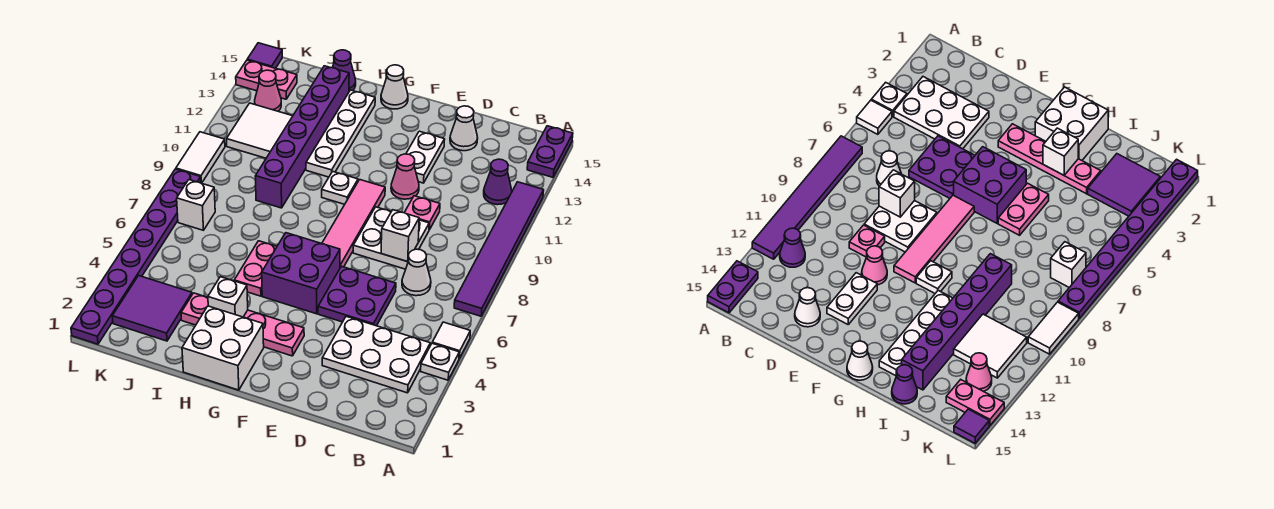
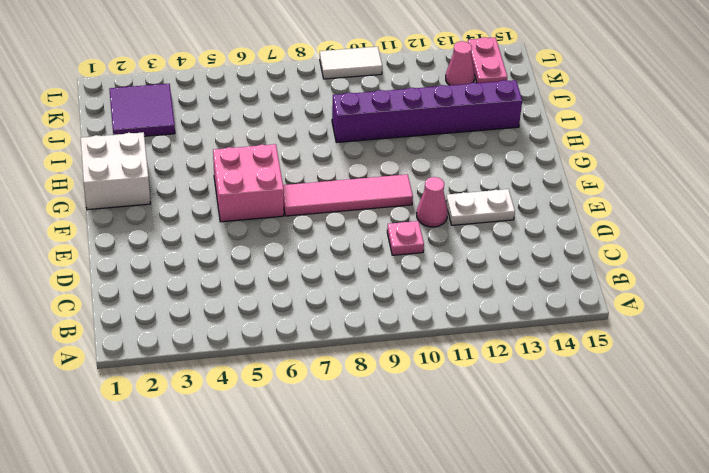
pink brick F5:G6 level 1 -> purple brick F5:G6 level 1
none -> white plate A4 level 1
none -> white tile A5 level 1
none -> purple tile A7:A12 level 1
none -> purple plate A14:A15 level 1

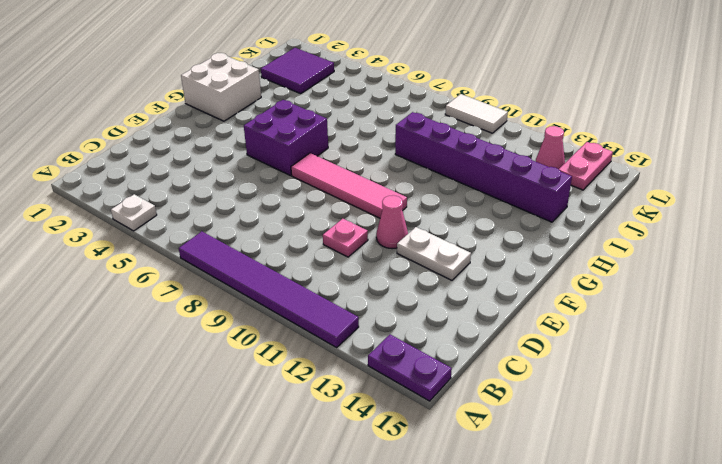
none -> white tile A5 level 1
none -> white plate B3:D4 level 1
none -> purple cone B12 level 1
none -> white cone C7 level 1

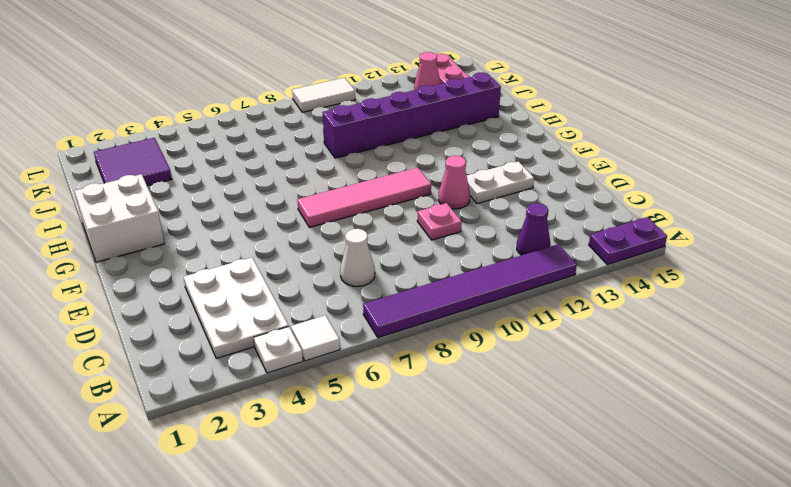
none -> purple plate D5:E6 level 1
none -> white plate D8:E9 level 1
none -> white cone D14 level 1
none -> pink plate F3:I3 level 1

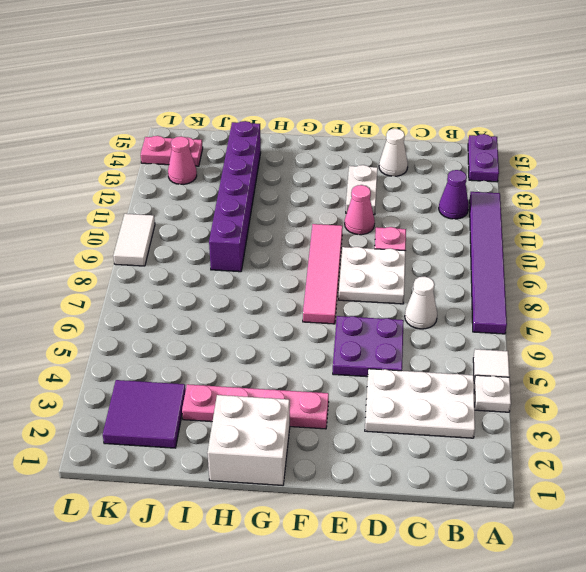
none -> purple brick F5:G6 level 1
none -> white plate G10 level 1
none -> white cone G15 level 1
none -> pink plate H5:H6 level 1

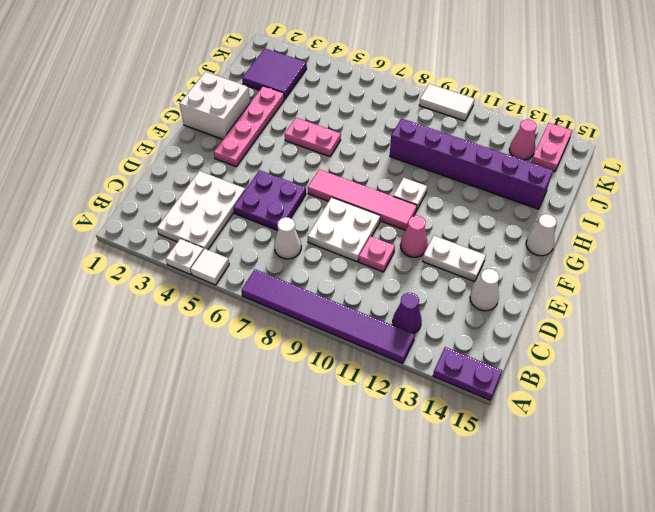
none -> purple brick F5:G6 level 1
none -> white plate H11:H14 level 1
none -> purple cone I15 level 1
none -> white tile J11:K12 level 1

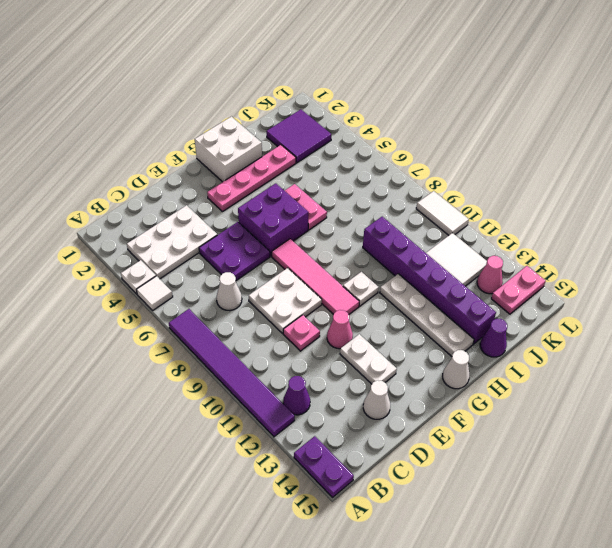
none -> white brick K7 level 1
none -> purple plate L1:L8 level 1
none -> purple tile L15 level 1
none -> white brick D8 level 2

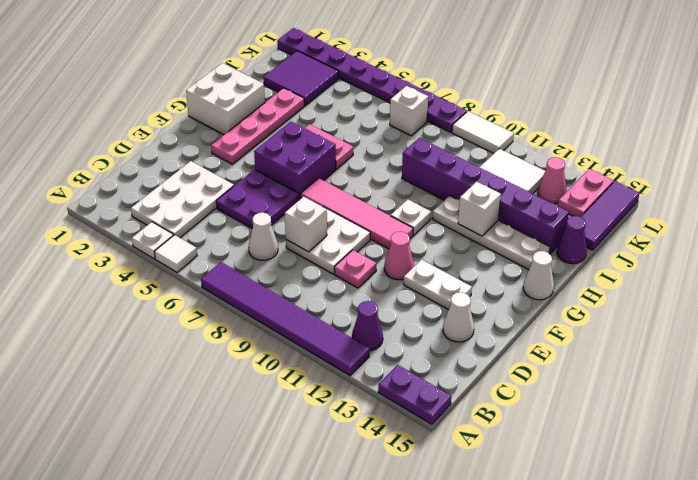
white brick H12 level 2 -> white brick H3 level 2
purple tile J15:L15 level 1 -> purple tile L15 level 1

